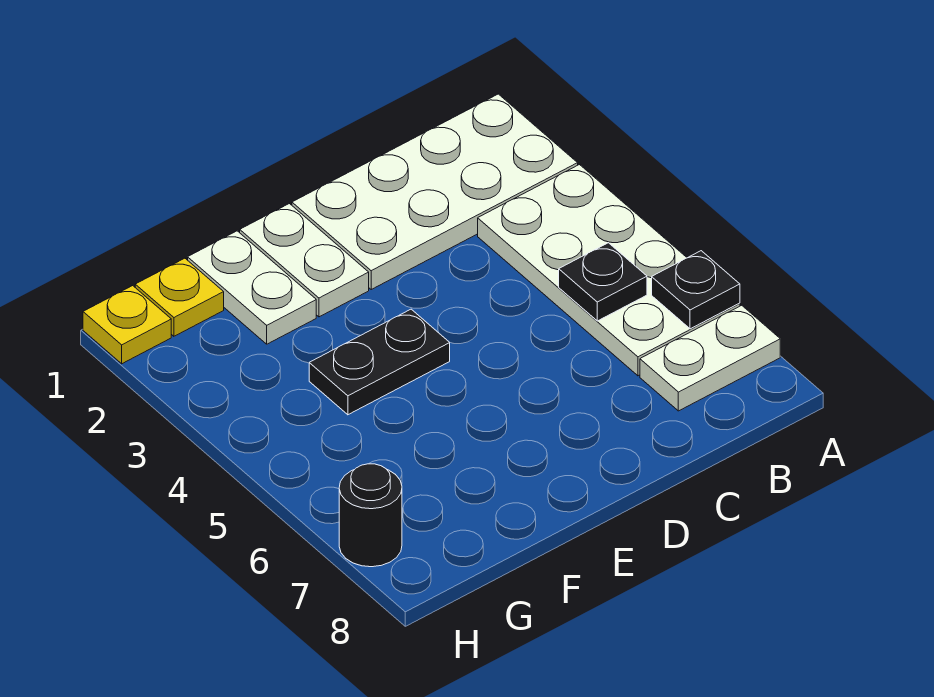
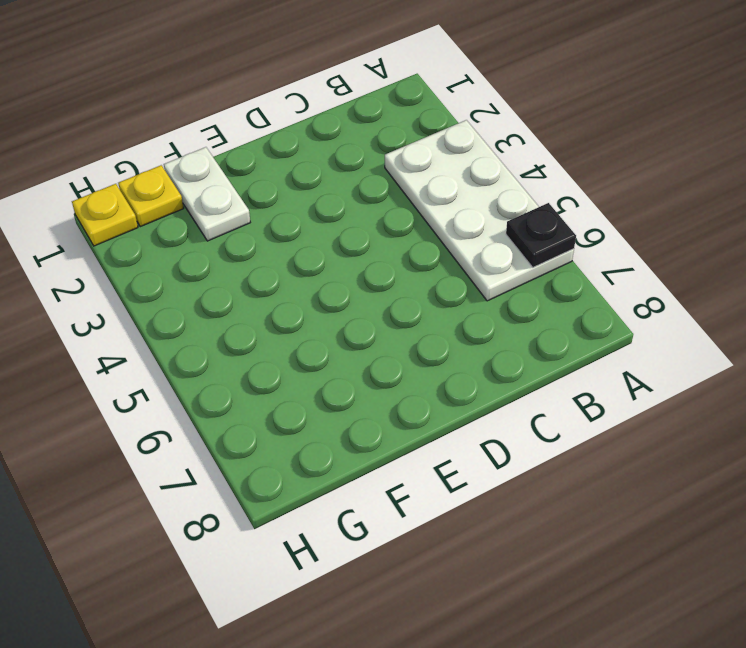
none -> white plate A1:D2 level 1
none -> white plate A7:B7 level 1

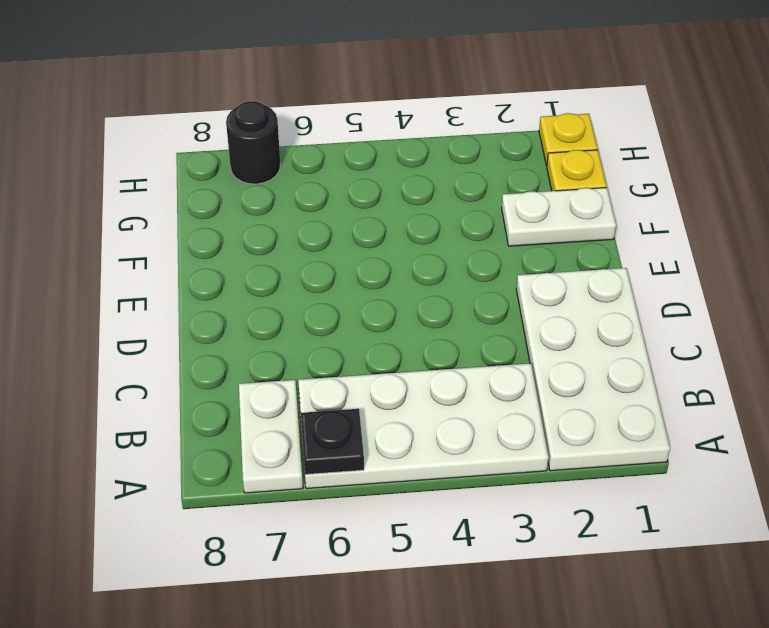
none -> white plate E1:E2 level 1
none -> black plate E4:F4 level 1

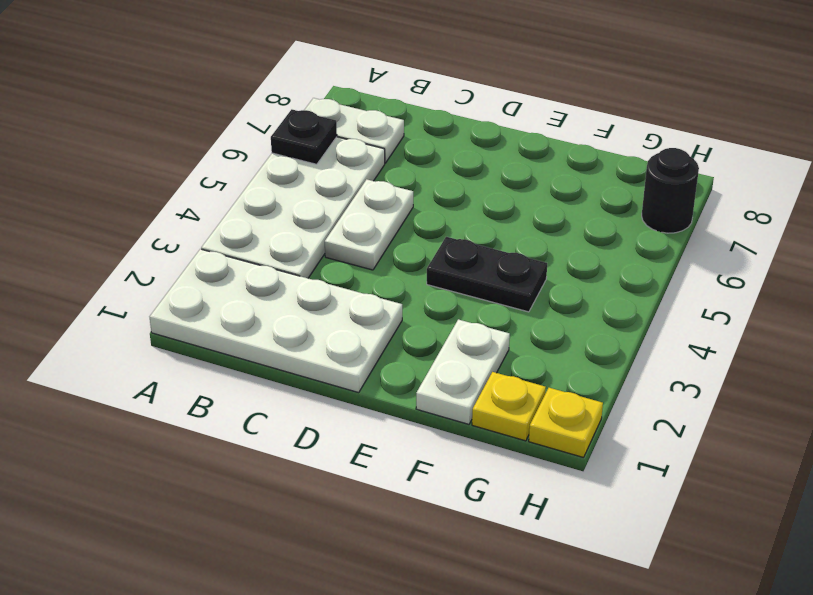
white plate C4:C5 level 1 -> white plate E1:E2 level 1
none -> black plate B5 level 2

